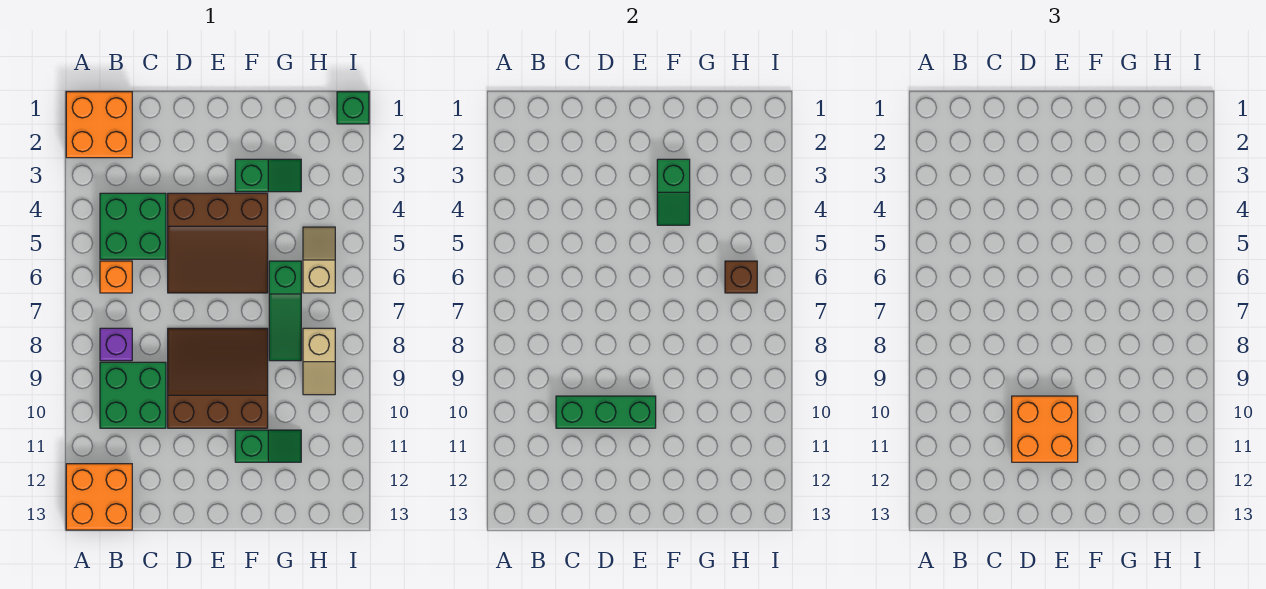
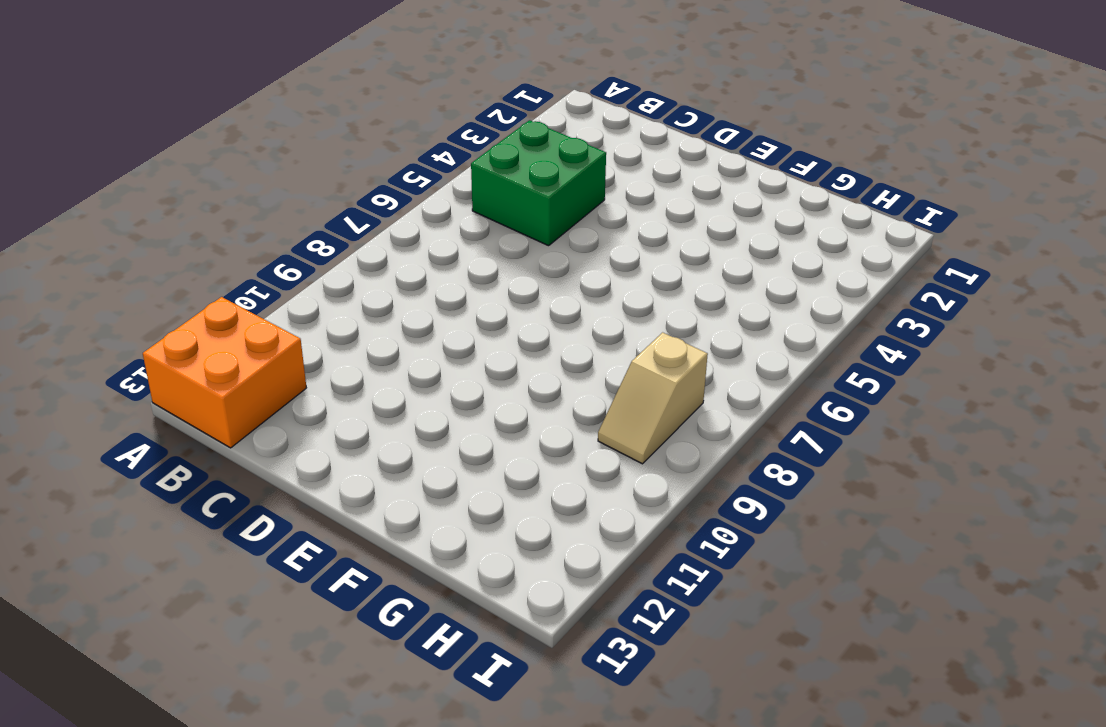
none -> orange brick A1:B2 level 1
none -> orange brick B6 level 1
none -> purple brick B8 level 1

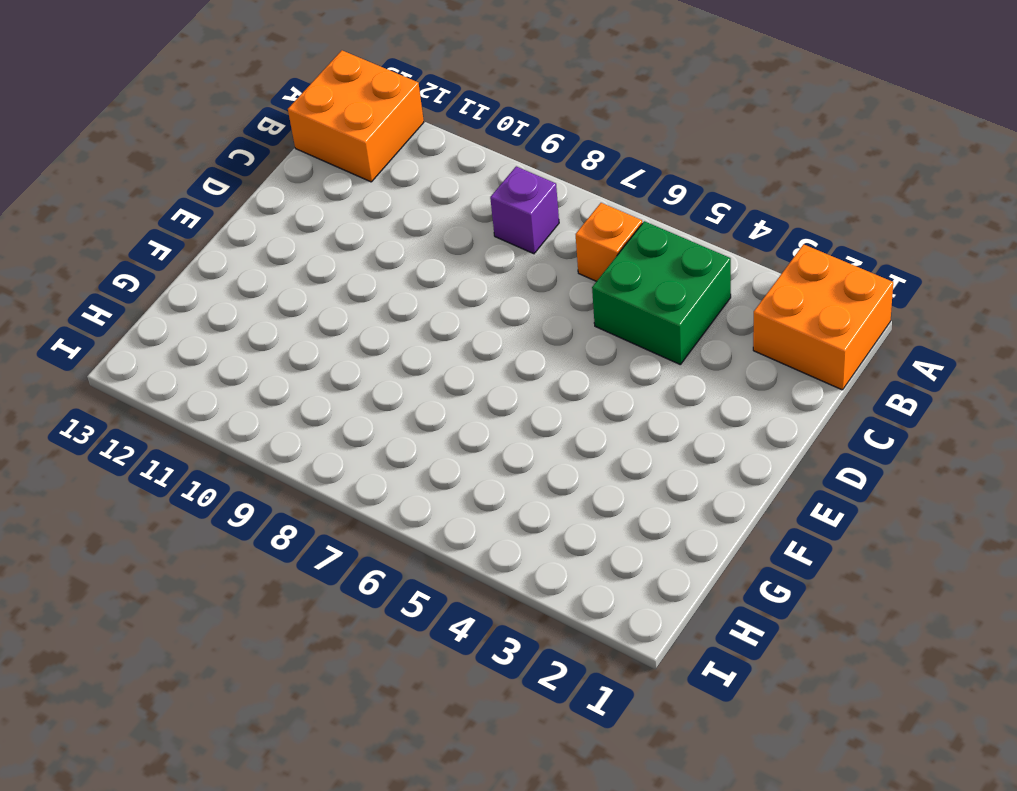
none -> green brick B9:C10 level 1
none -> brown slope D4:F6 level 1 top 4
none -> brown slope D8:F10 level 1 top 10

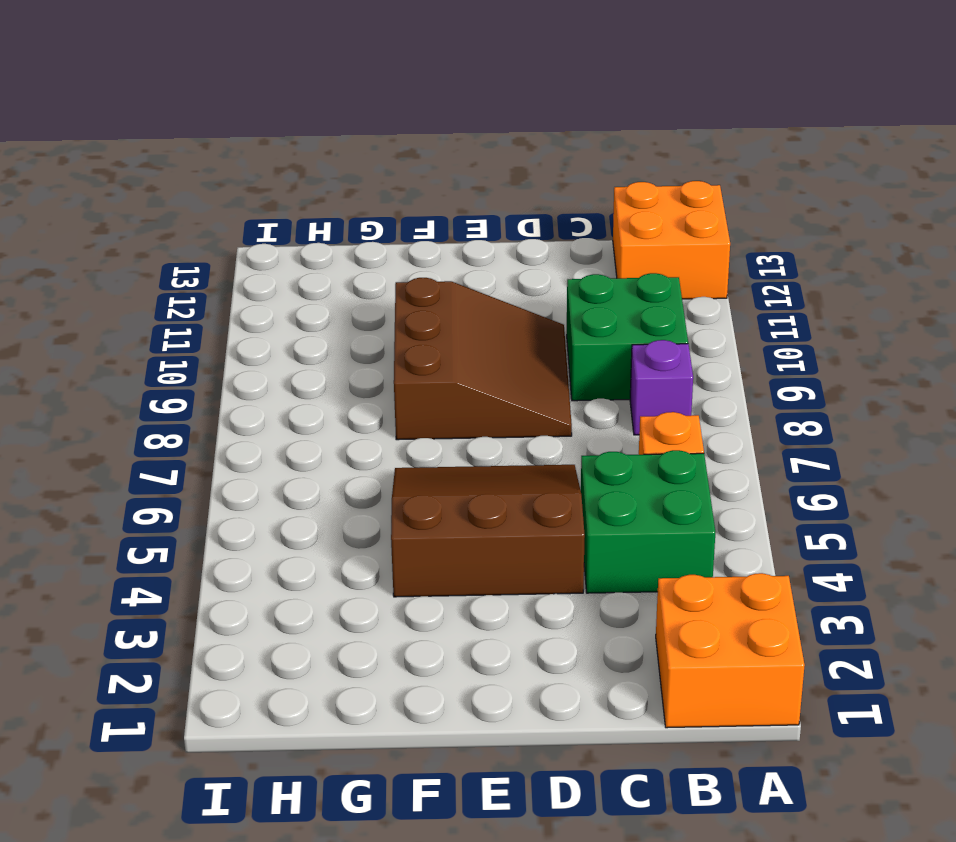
brown slope D8:F10 level 1 top F -> brown slope D8:F10 level 1 top 10
none -> green slope F3:G3 level 1 top F
none -> green slope F11:G11 level 1 top F
none -> green slope G6:G8 level 1 top 6

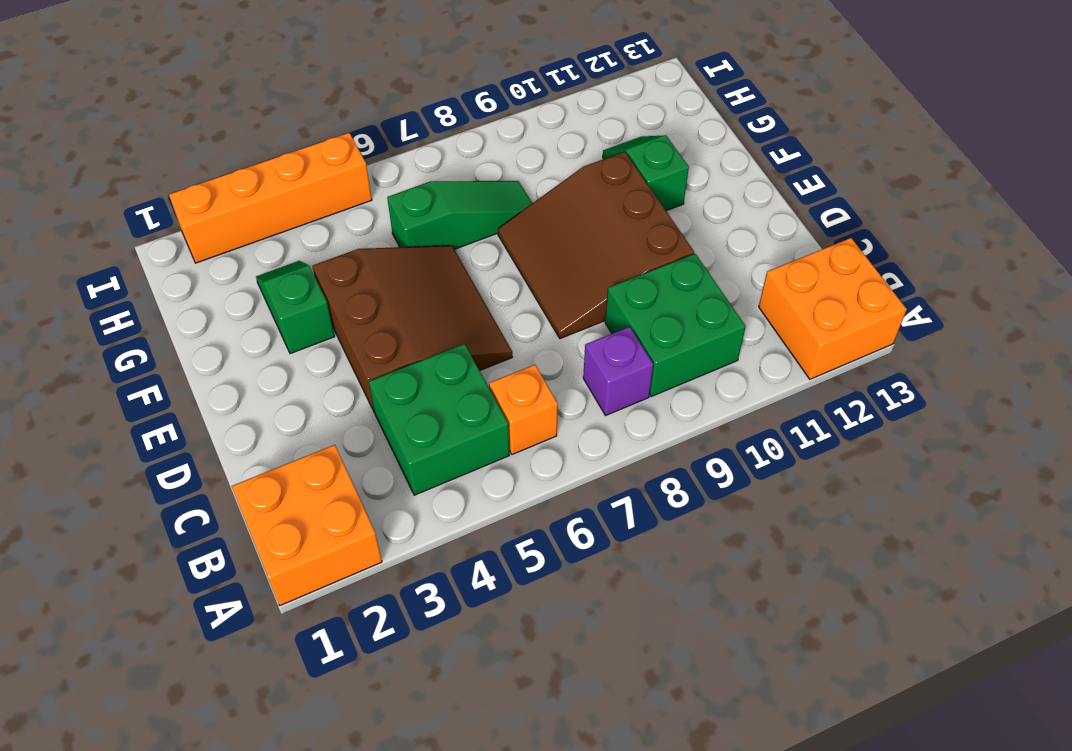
orange brick I2:I5 level 1 -> none
none -> tan slope H5:H6 level 1 top 6
none -> tan slope H8:H9 level 1 top 8
none -> green brick I1 level 1

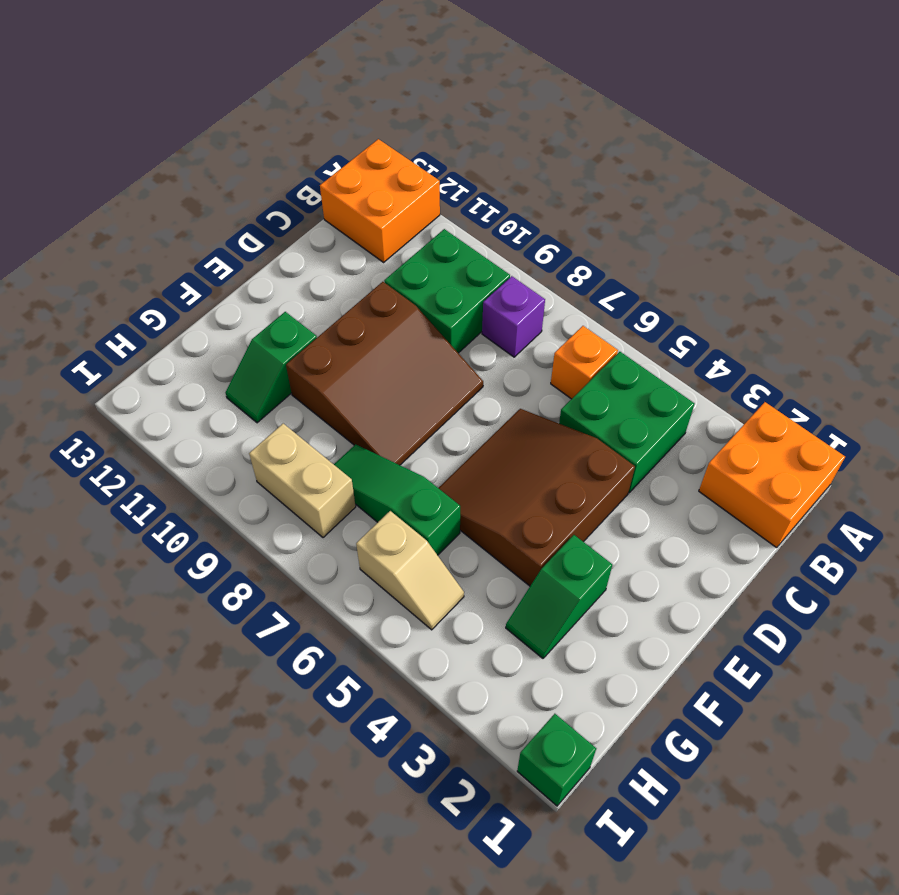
tan brick H8:H9 level 1 -> tan slope H8:H9 level 1 top 8
none -> green brick C10:E10 level 2
none -> green slope F3:F4 level 2 top 3
none -> brown brick H6 level 2

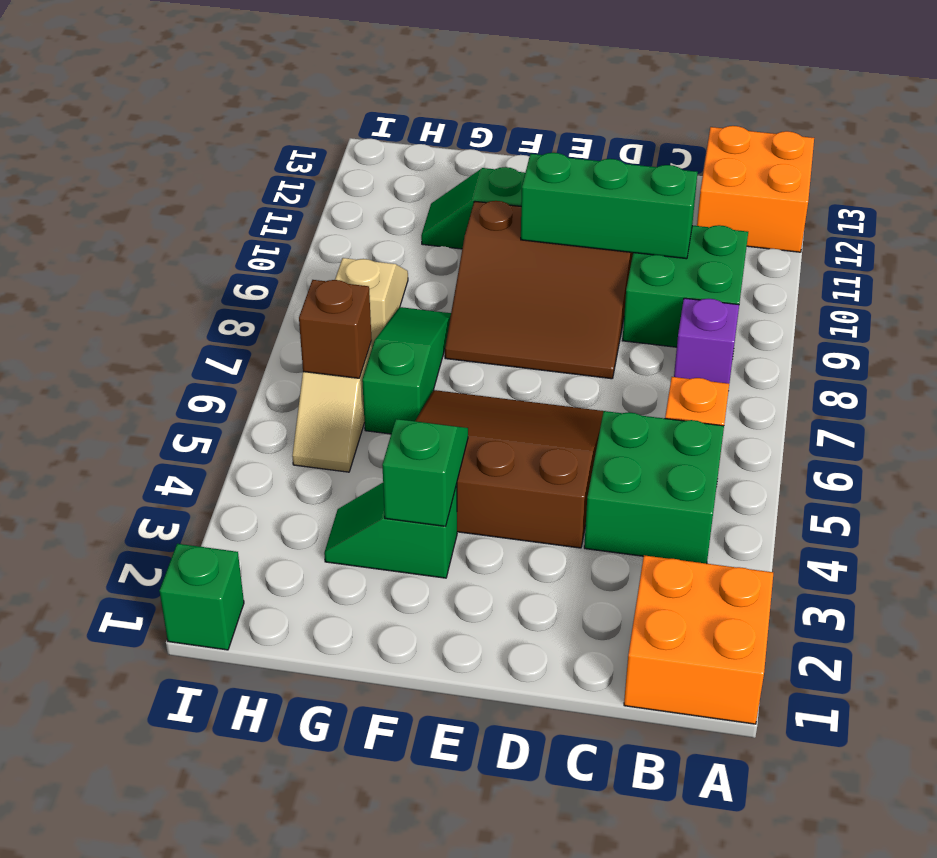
none -> orange brick D10:E11 level 3

